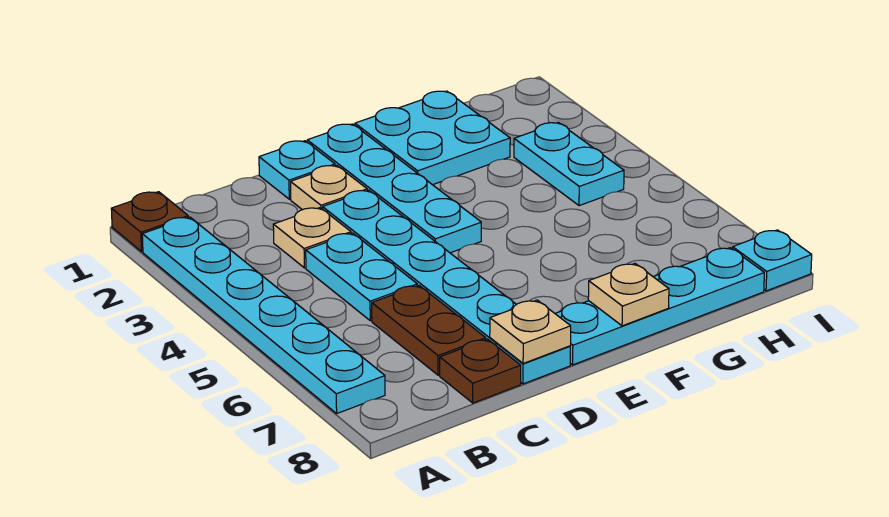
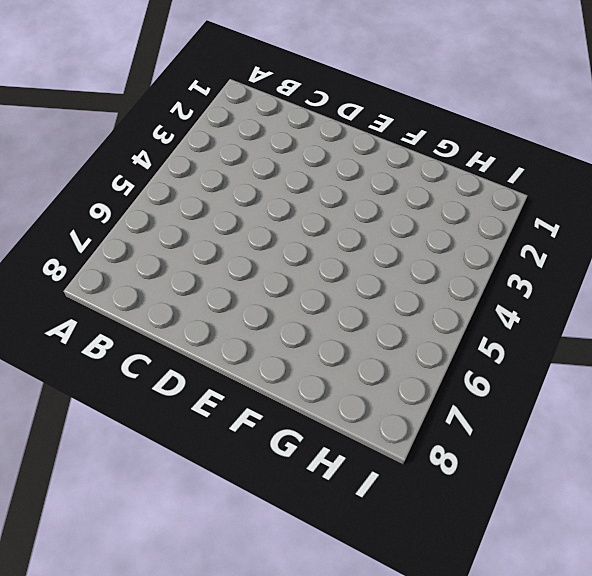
none -> brown plate A1 level 1
none -> cyan plate A2:A7 level 1
none -> tan plate C3 level 1

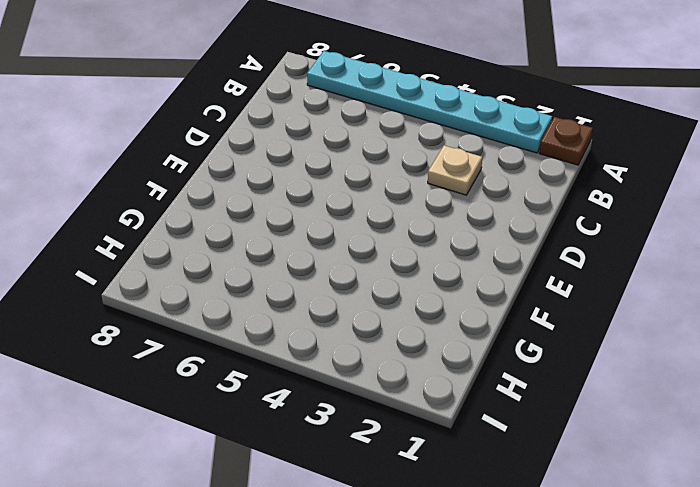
none -> cyan plate C4:C5 level 1
none -> brown plate C6:C7 level 1
none -> brown plate C8 level 1

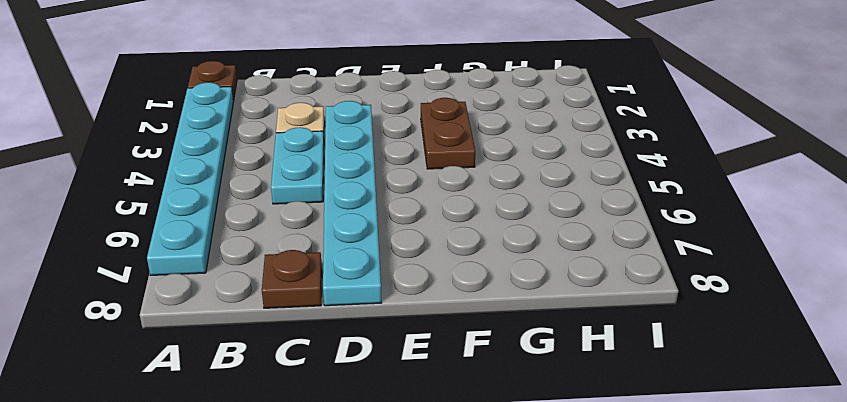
brown plate F3:F4 level 1 -> brown plate C6:C7 level 1
none -> cyan plate D1 level 1
none -> tan plate D2 level 1
none -> cyan plate E1:E4 level 1

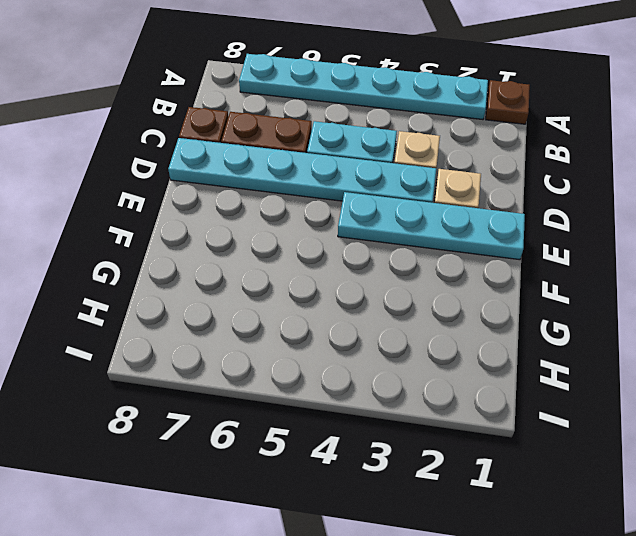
none -> cyan plate D1 level 1
none -> cyan plate E8:H8 level 1
none -> cyan plate F1:G2 level 1

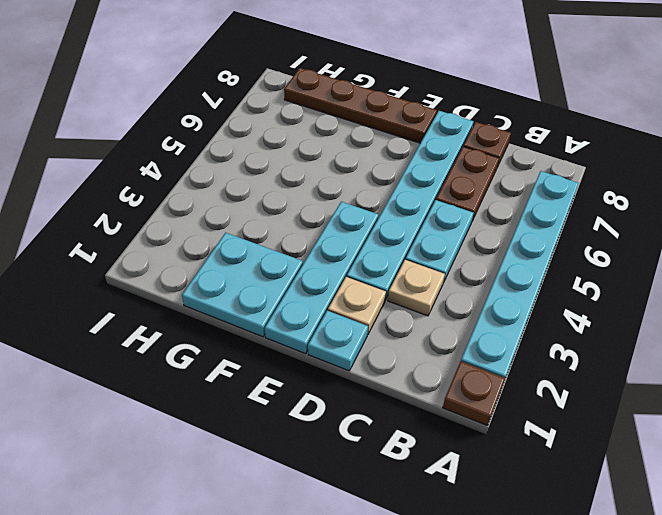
brown plate E8:H8 level 1 -> cyan plate E8:H8 level 1
none -> cyan plate H3:H4 level 1
none -> cyan plate I8 level 1
none -> tan plate D8 level 2

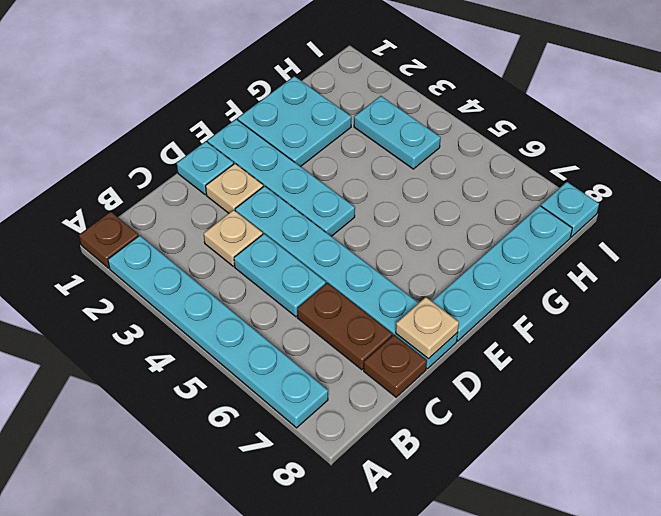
none -> tan plate F8 level 2

